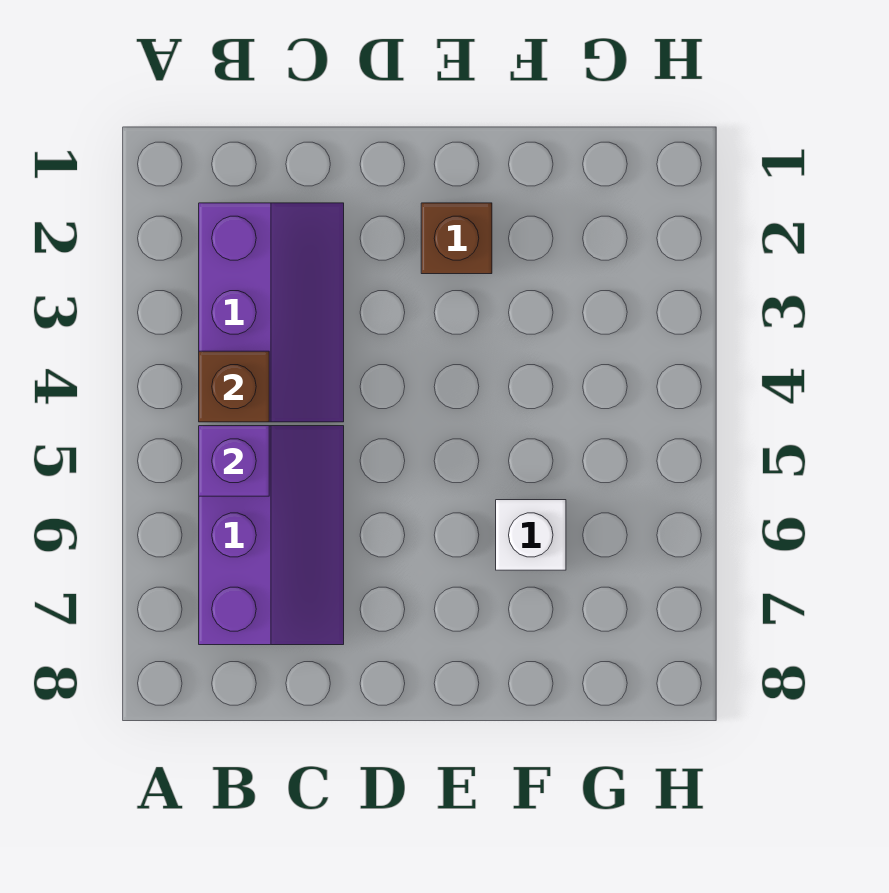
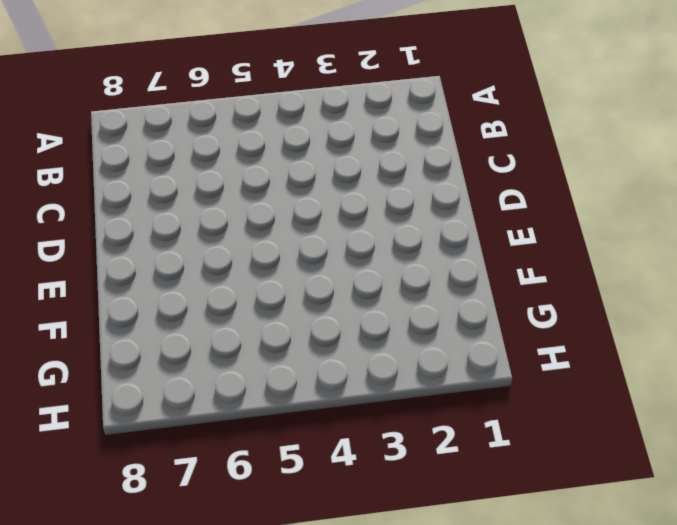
none -> purple slope B2:C4 level 1 top B
none -> purple slope B5:C7 level 1 top B

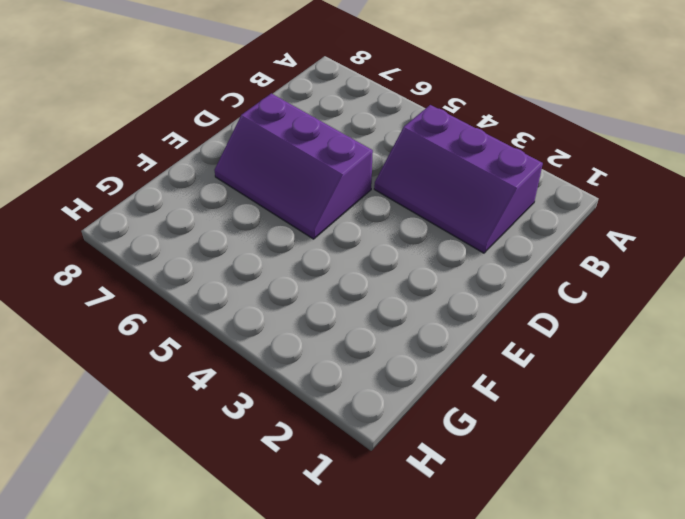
purple slope D5:E7 level 1 top D -> purple slope B5:C7 level 1 top B
none -> brown brick E2 level 1
none -> white brick F6 level 1

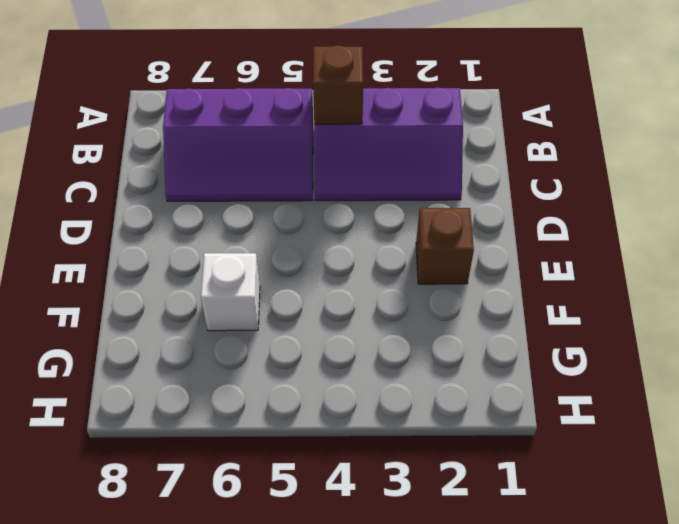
none -> purple brick B5 level 2

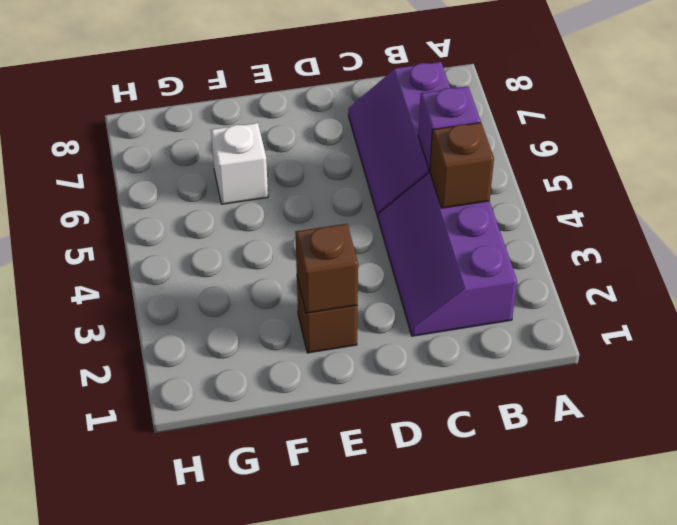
brown brick E2 level 2 -> none

